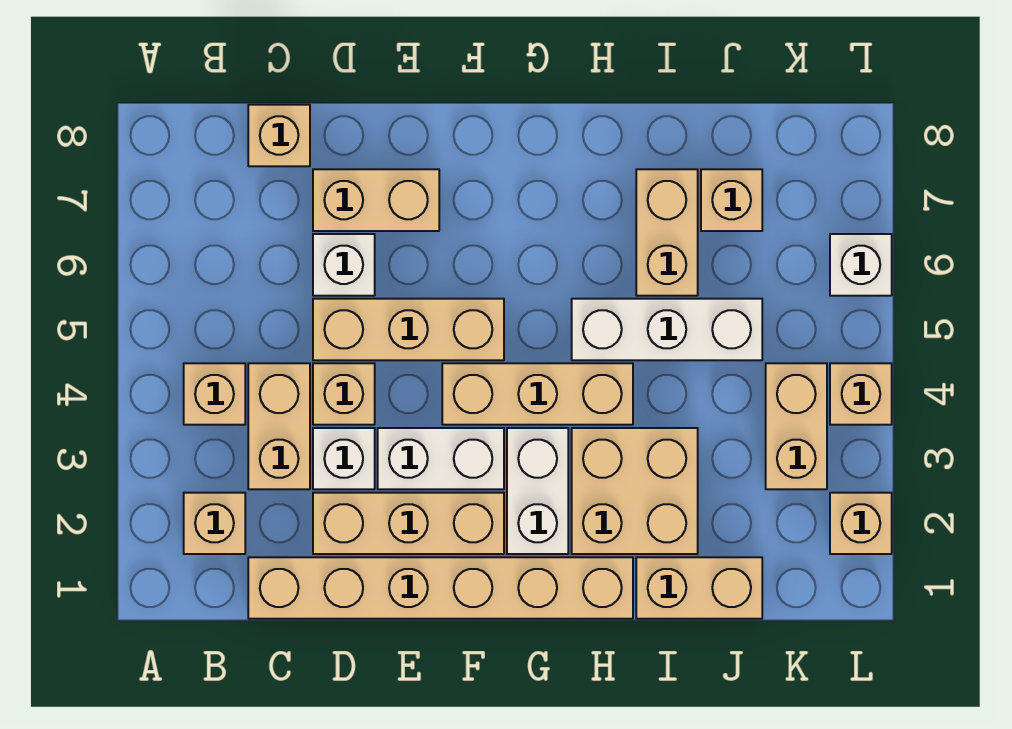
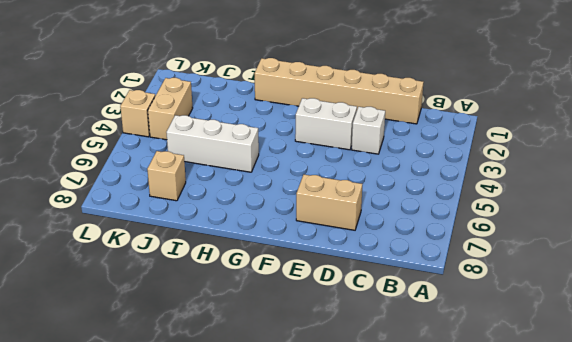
none -> tan brick B2 level 1
none -> tan brick B4 level 1
none -> tan brick C3:C4 level 1

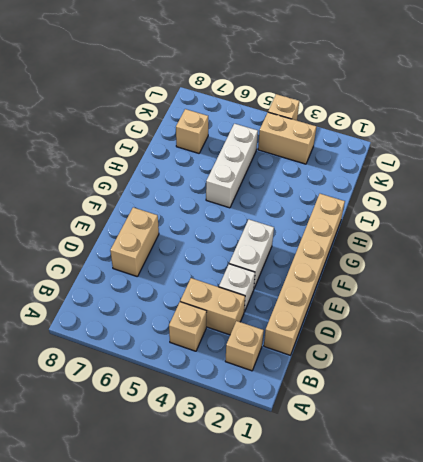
none -> tan brick C8 level 1
none -> tan brick D2:F2 level 1
none -> tan brick D4 level 1

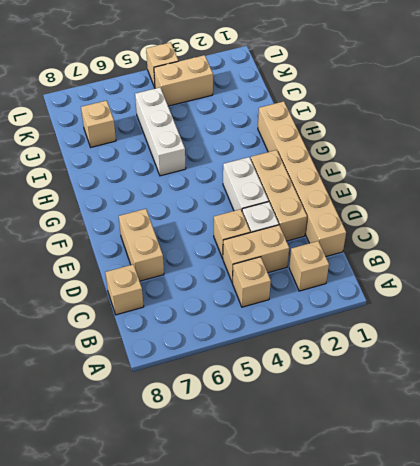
none -> tan brick D5:F5 level 1
none -> white brick D6 level 1
none -> tan brick F4:H4 level 1

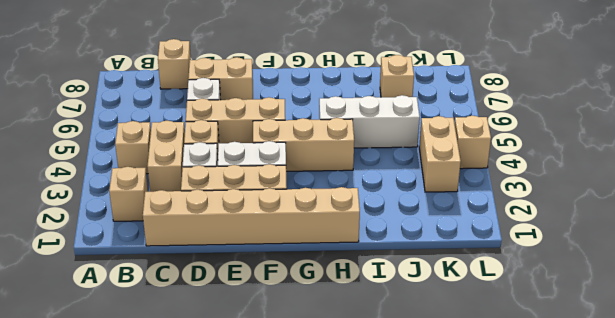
none -> white brick G2:G3 level 1
none -> tan brick H2:I3 level 1
none -> tan brick I1:J1 level 1

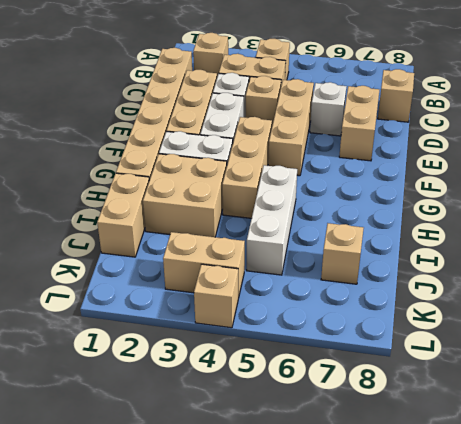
none -> tan brick I6:I7 level 1
none -> tan brick L2 level 1
none -> white brick L6 level 1

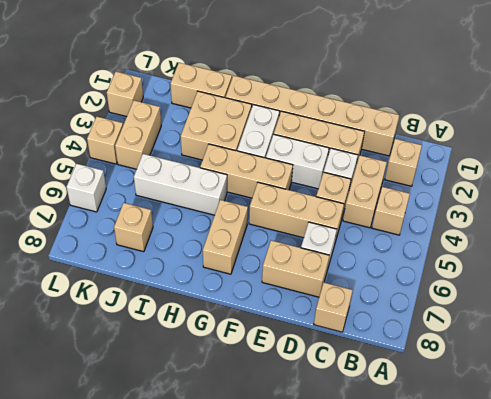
tan brick G6:G7 level 1 -> tan brick I6:I7 level 1

